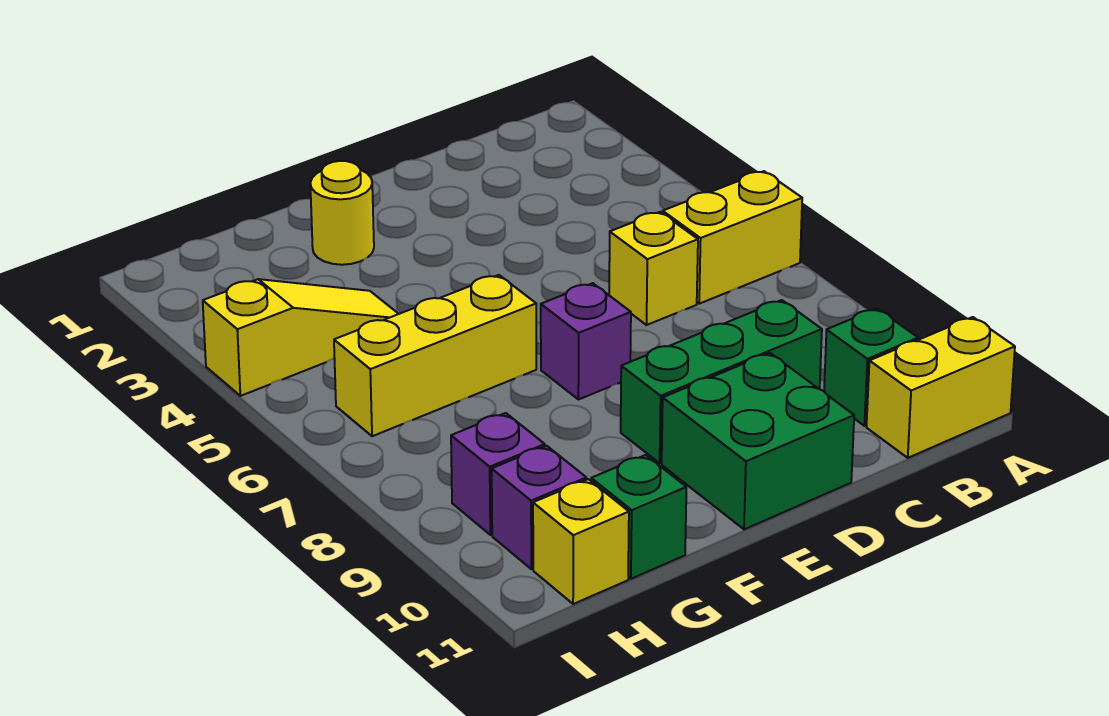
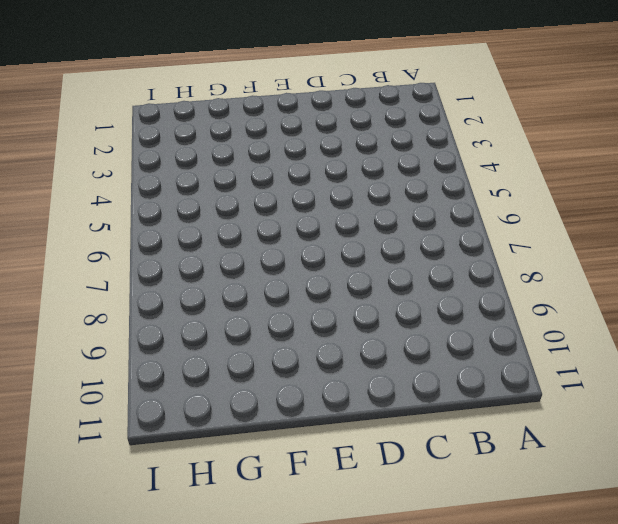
none -> yellow brick A6:B6 level 1
none -> yellow brick A11:B11 level 1
none -> green brick B10 level 1

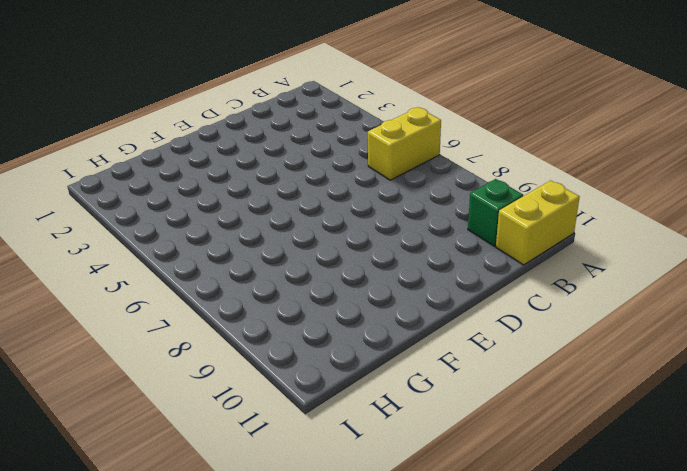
none -> yellow brick C6 level 1
none -> green brick C9:E9 level 1
none -> green brick D10:E11 level 1

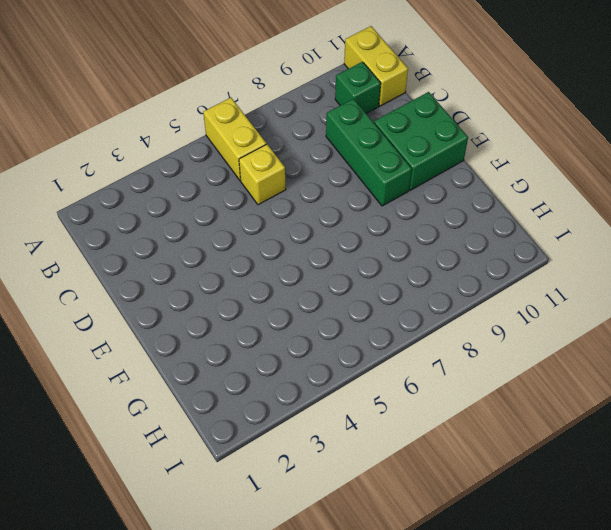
none -> purple brick E7 level 1
none -> yellow round brick F2 level 1
none -> yellow brick F6:H6 level 1

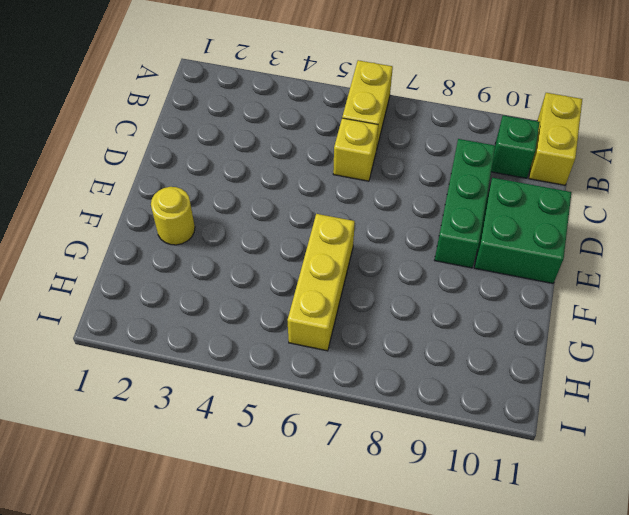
none -> purple brick E7 level 1
none -> yellow slope G4:I4 level 1 top I
none -> green brick G11 level 1

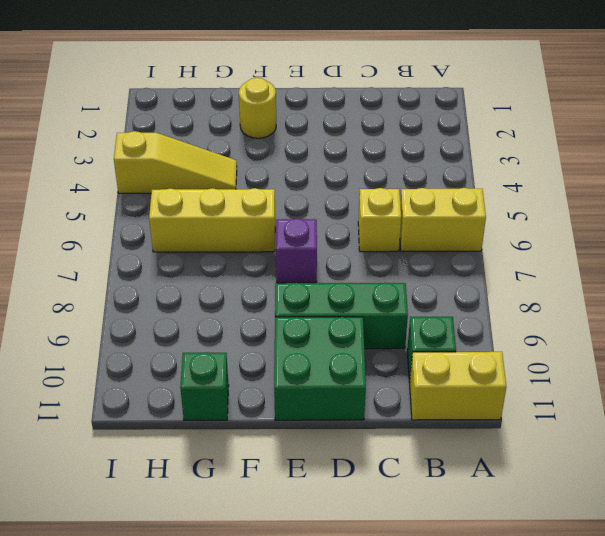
none -> purple brick H9 level 1
none -> purple brick H10 level 1
none -> yellow brick H11 level 1

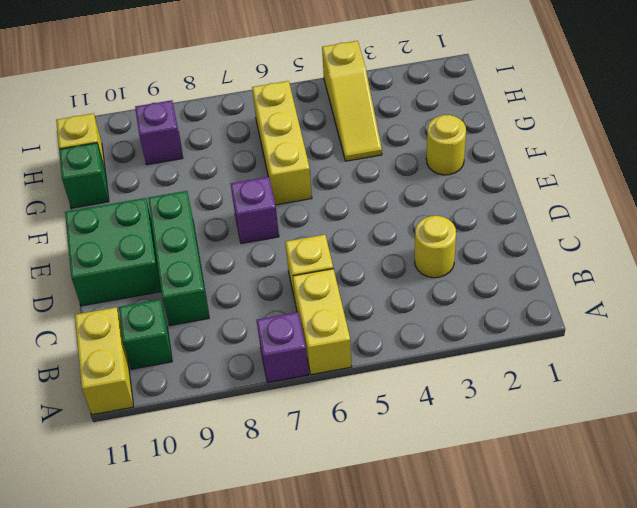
purple brick A7 level 1 -> purple brick H10 level 1
yellow round brick C3 level 1 -> none

